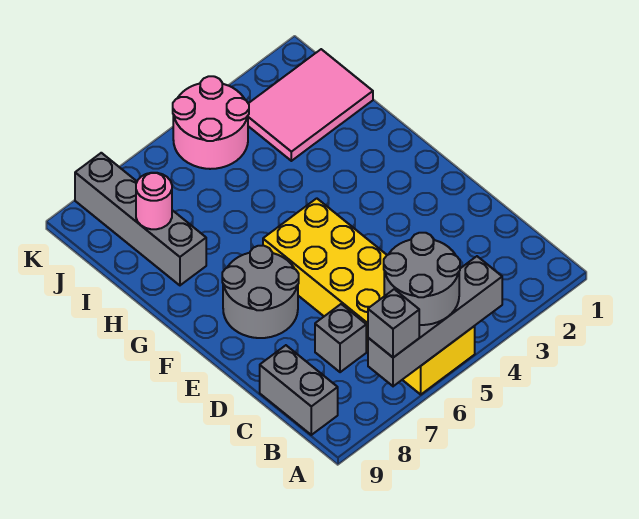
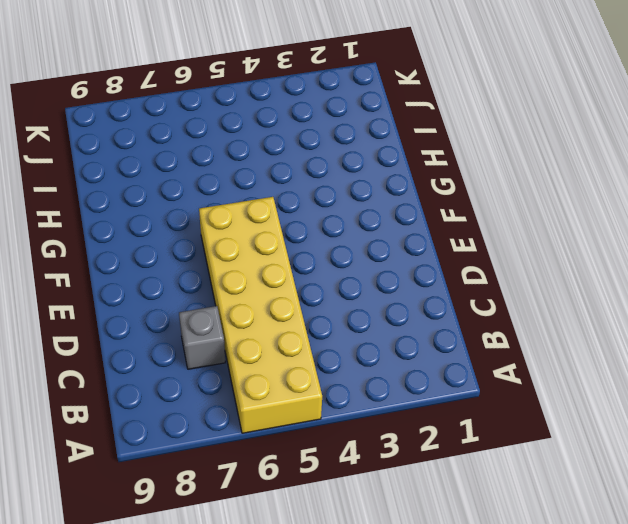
none -> grey brick B9:C9 level 1
none -> grey round brick E7:F8 level 1

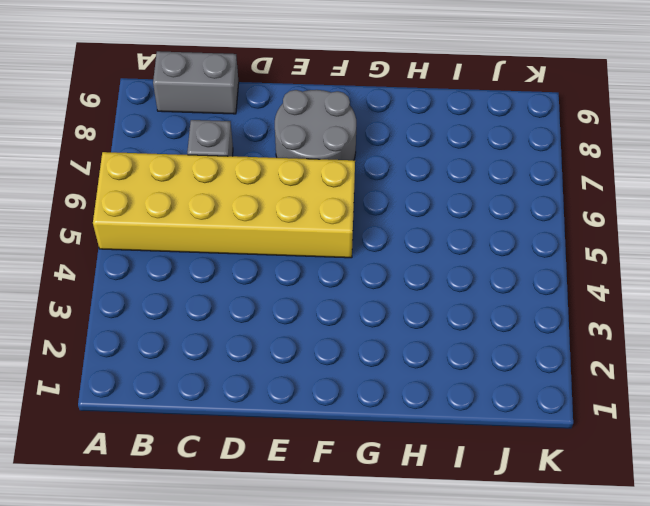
none -> grey brick H8:K8 level 1
none -> pink tile I1:J3 level 1

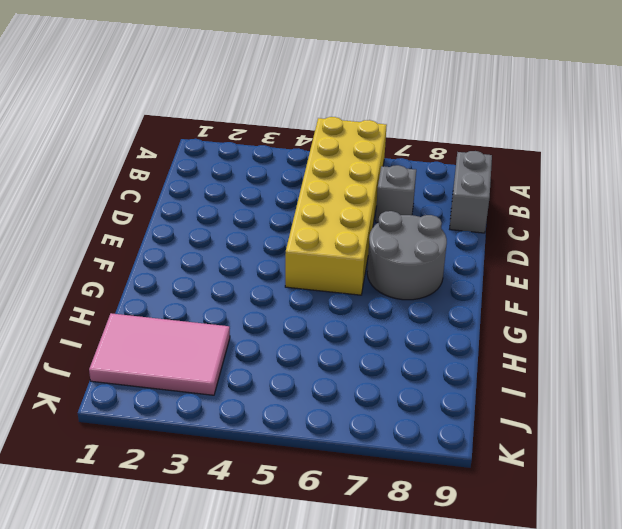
none -> grey brick H8:K8 level 1
none -> pink round brick J4:K5 level 1

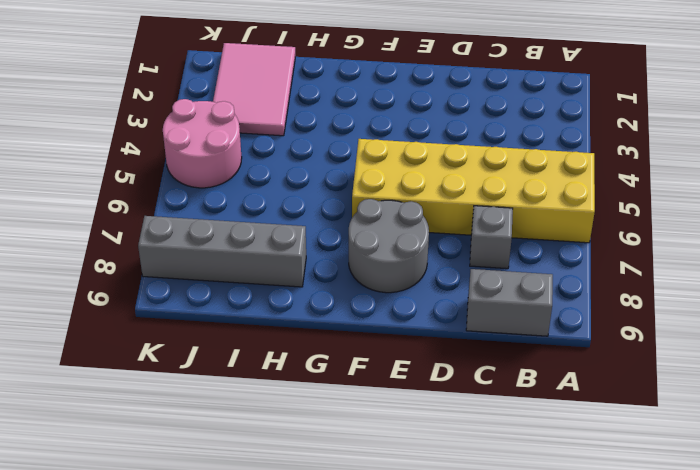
none -> grey brick A4:A7 level 2
none -> pink round brick I8 level 2

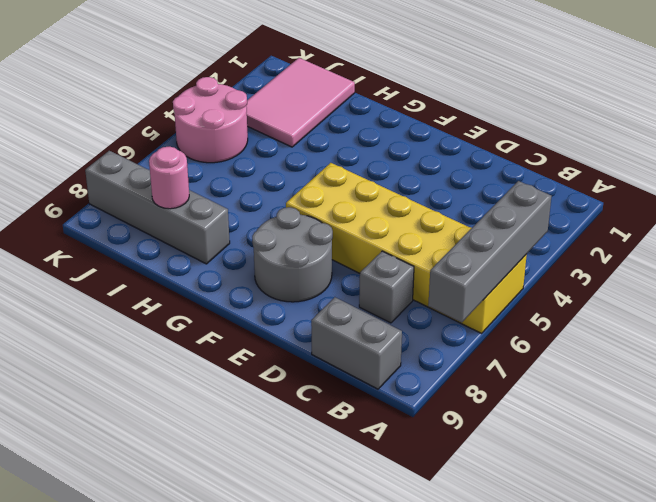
none -> grey round brick A5:B6 level 3
none -> grey brick A7 level 3

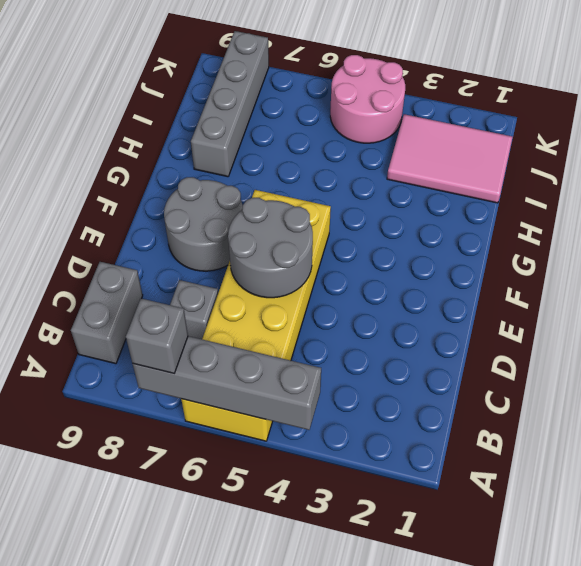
grey round brick D5:E6 level 2 -> grey round brick A5:B6 level 3
none -> pink round brick I8 level 2

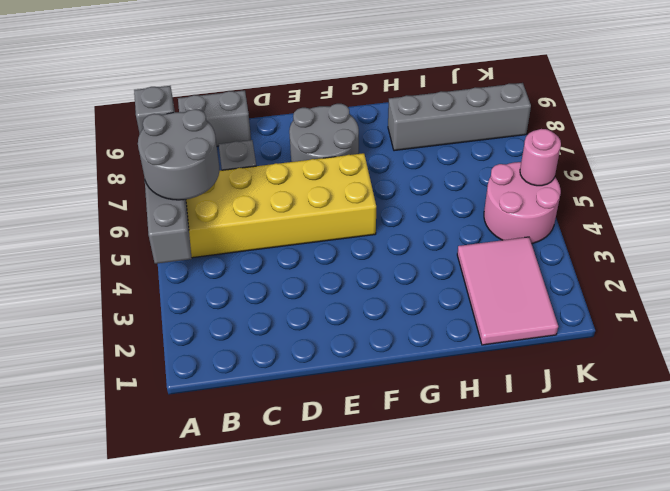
pink round brick K5 level 2 -> pink round brick I8 level 2

